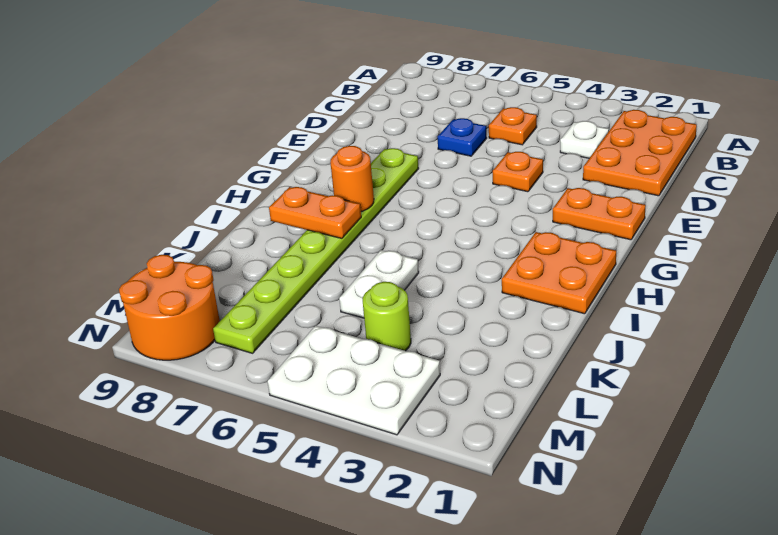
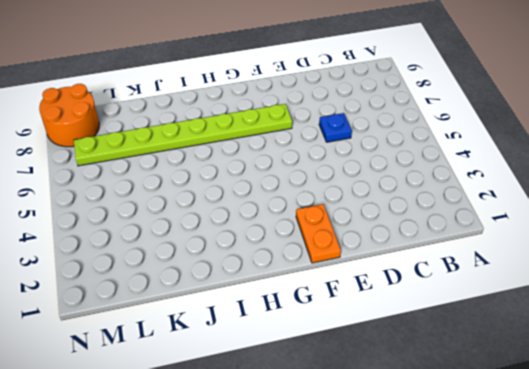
none -> orange plate B1:D2 level 1
none -> white plate C3 level 1
none -> orange plate C5 level 1

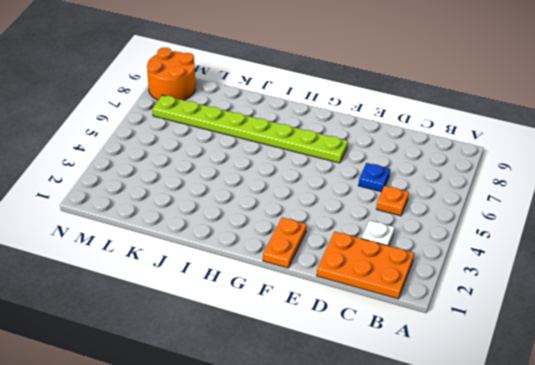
none -> orange plate E4 level 1
none -> orange plate H1:I2 level 1
none -> white plate J5:K5 level 1

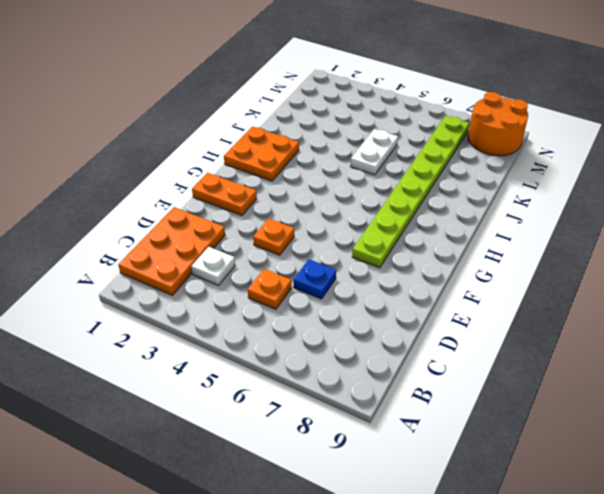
none -> lime round brick L4 level 1
none -> white plate M3:N5 level 1
none -> orange round brick H7 level 2

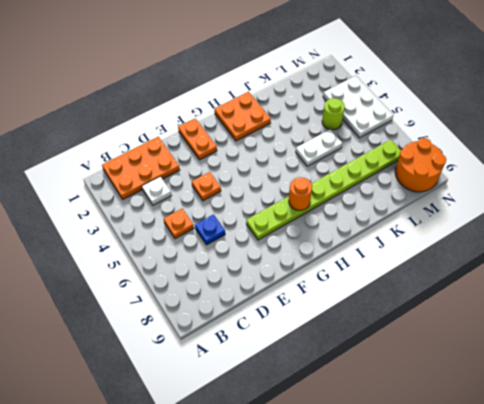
none -> orange plate I7:I8 level 2

